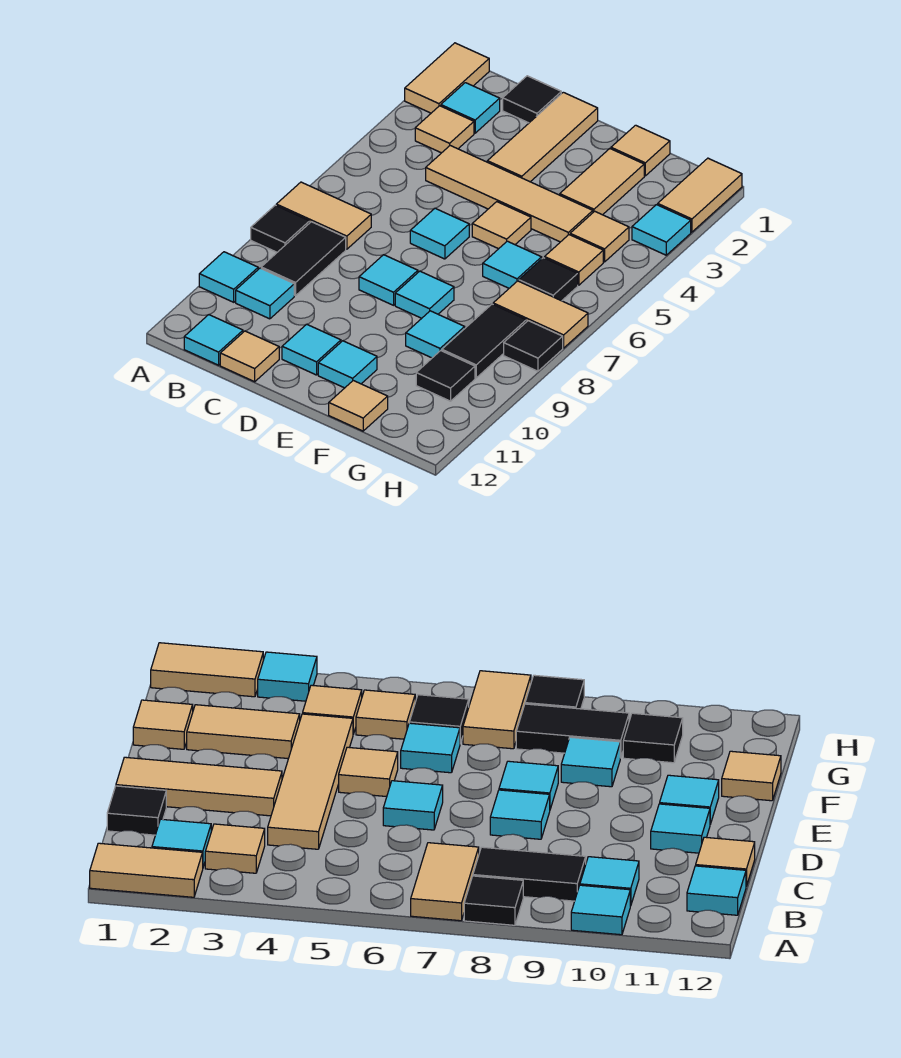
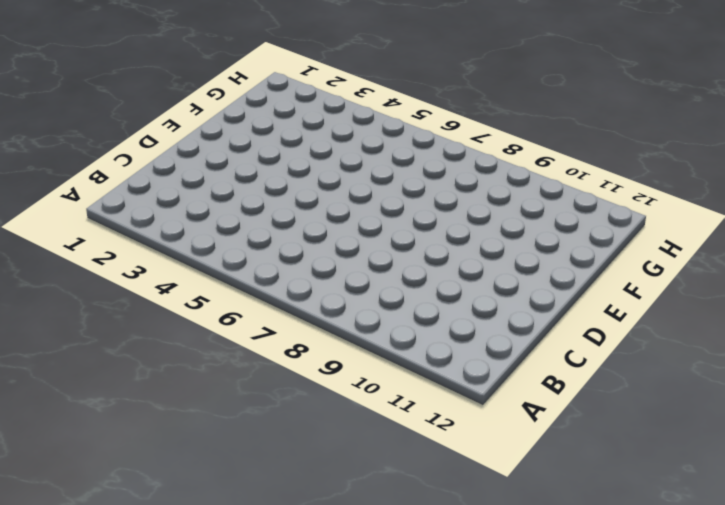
none -> tan tile A1:A2 level 1
none -> tan tile A7:B7 level 1
none -> black tile A8 level 1
none -> cyan tile A10 level 1

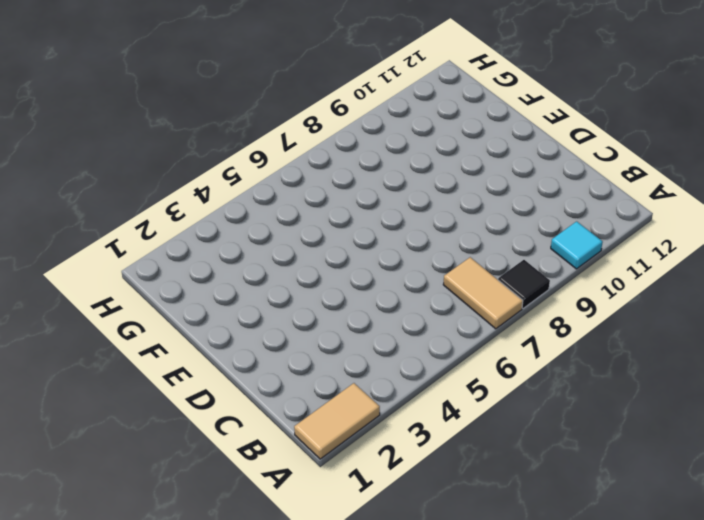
none -> cyan tile B2 level 1
none -> tan tile B3 level 1
none -> black tile B8:B9 level 1
none -> cyan tile B10 level 1

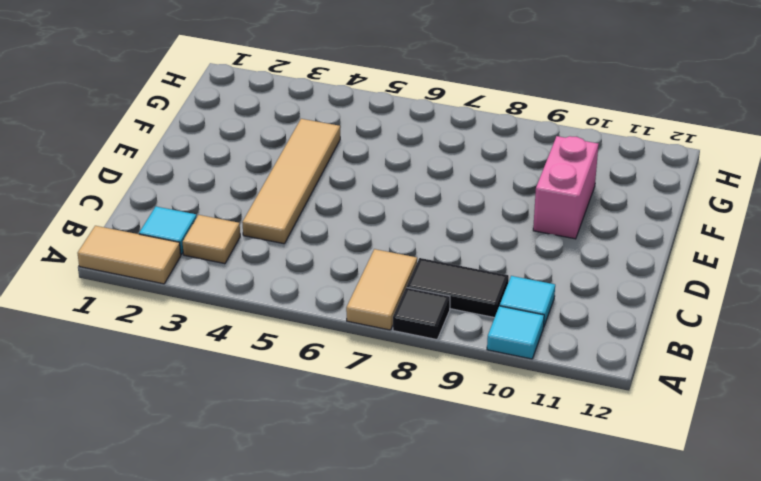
pink brick E10:F10 level 1 -> none
none -> cyan tile B12 level 1
none -> black tile C1 level 1
none -> tan tile C12 level 1
none -> tan tile D1:D3 level 1

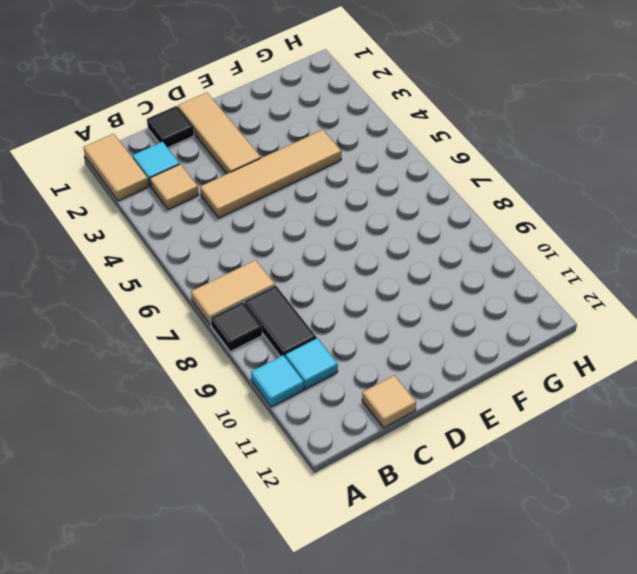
none -> cyan tile B12 level 1
none -> cyan tile D6 level 1
none -> cyan tile D8 level 1
none -> cyan tile D11 level 1

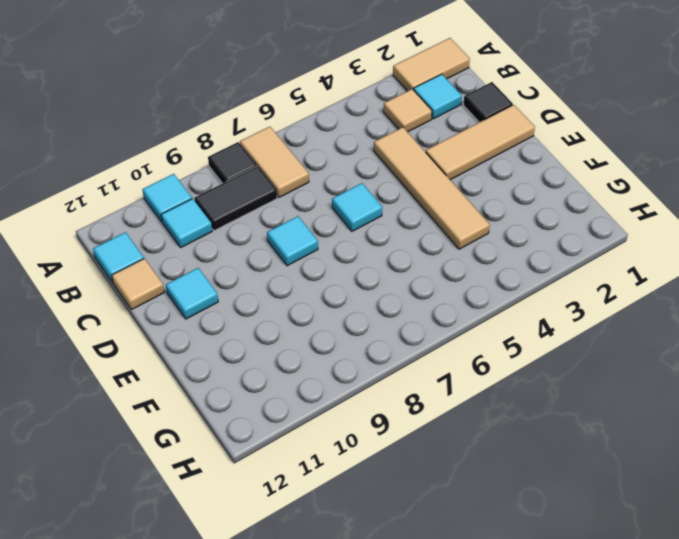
none -> tan tile E5 level 1
none -> cyan tile E8 level 1
none -> cyan tile E11 level 1
none -> tan tile F1 level 1

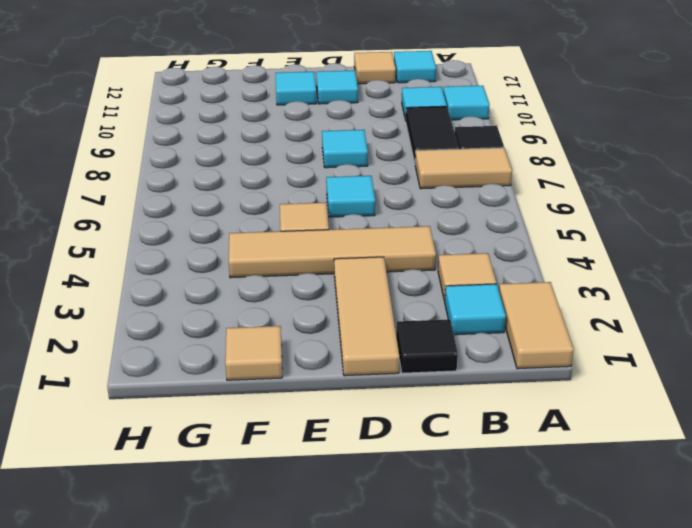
none -> cyan tile E8 level 1
none -> tan tile F2:F3 level 1
none -> cyan tile F6 level 1
none -> cyan tile F9 level 1

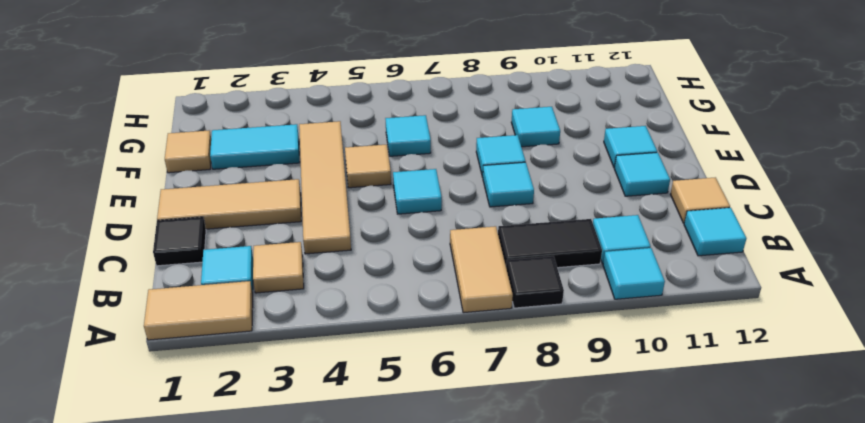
cyan tile F2:F3 level 1 -> tan tile F2:F3 level 1
none -> tan tile F12 level 1
none -> tan tile G4 level 1
none -> tan tile G5 level 1
none -> black tile G6 level 1

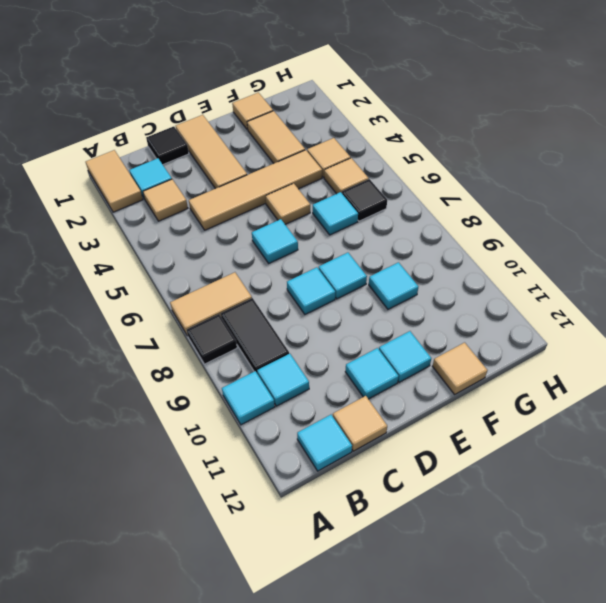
none -> tan tile G7:H7 level 1
none -> black tile G8:G9 level 1
none -> black tile G10 level 1
none -> tan tile H1:H2 level 1

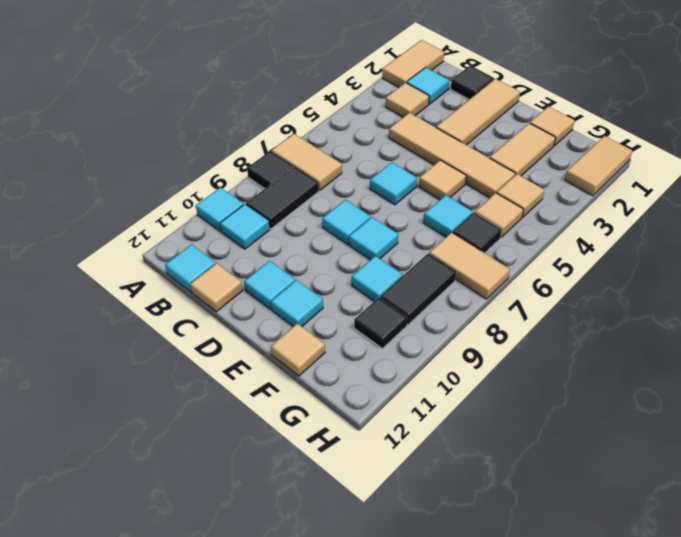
none -> cyan tile H3 level 1
none -> black tile H8 level 1

